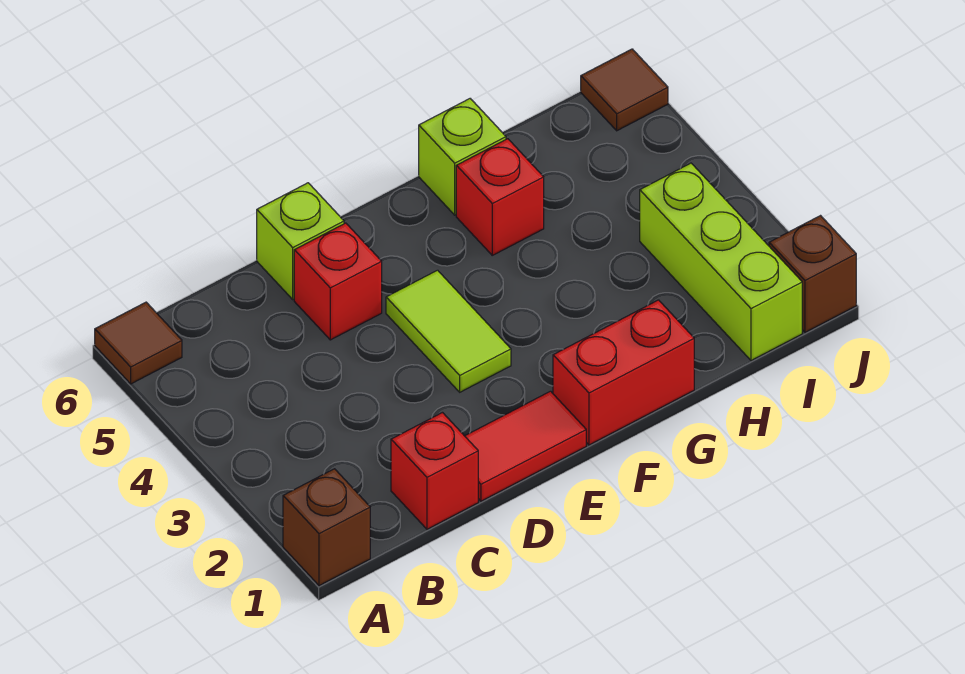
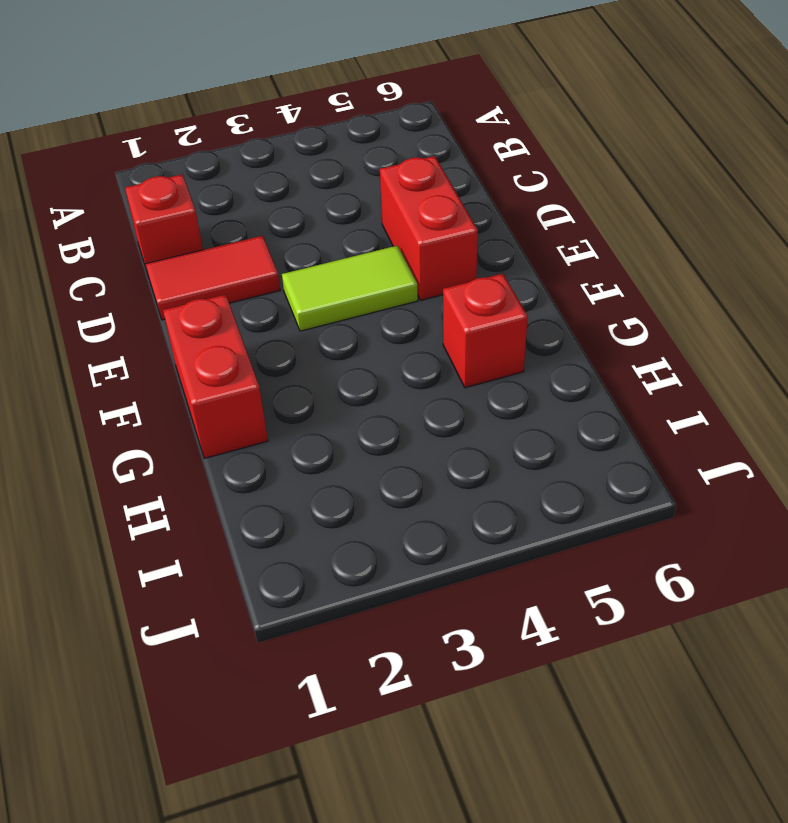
red tile D1:D2 level 1 -> red tile D1:E1 level 1
red brick D5:E5 level 1 -> red brick D5 level 1
none -> brown brick A1 level 1
none -> brown tile A6 level 1
none -> lime brick D6 level 1

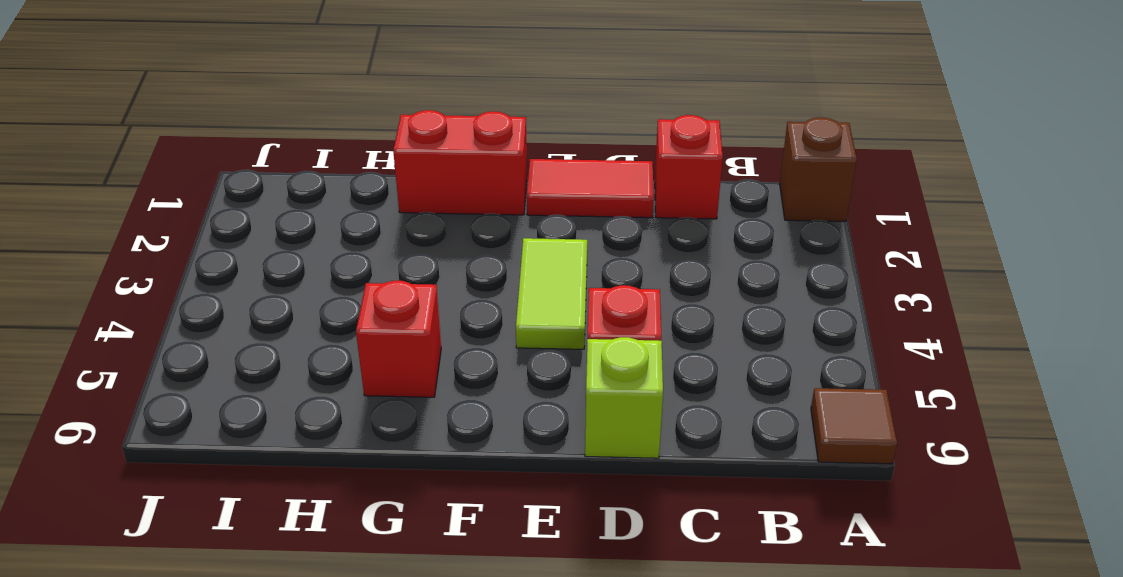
none -> lime brick G6 level 1
none -> lime brick I1:I3 level 1
none -> brown brick J1 level 1

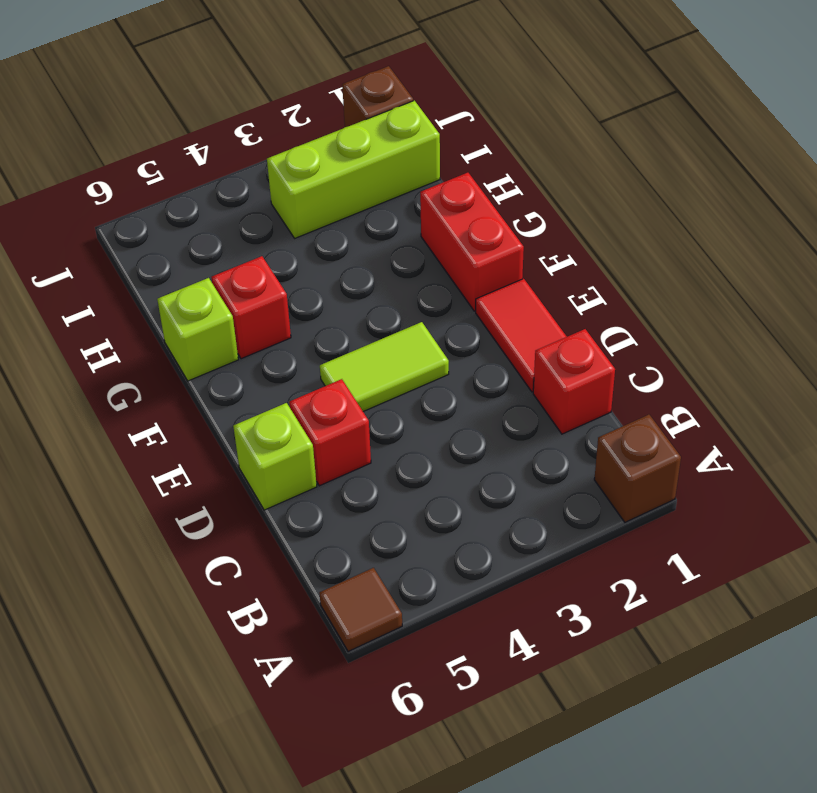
none -> brown tile J6 level 1

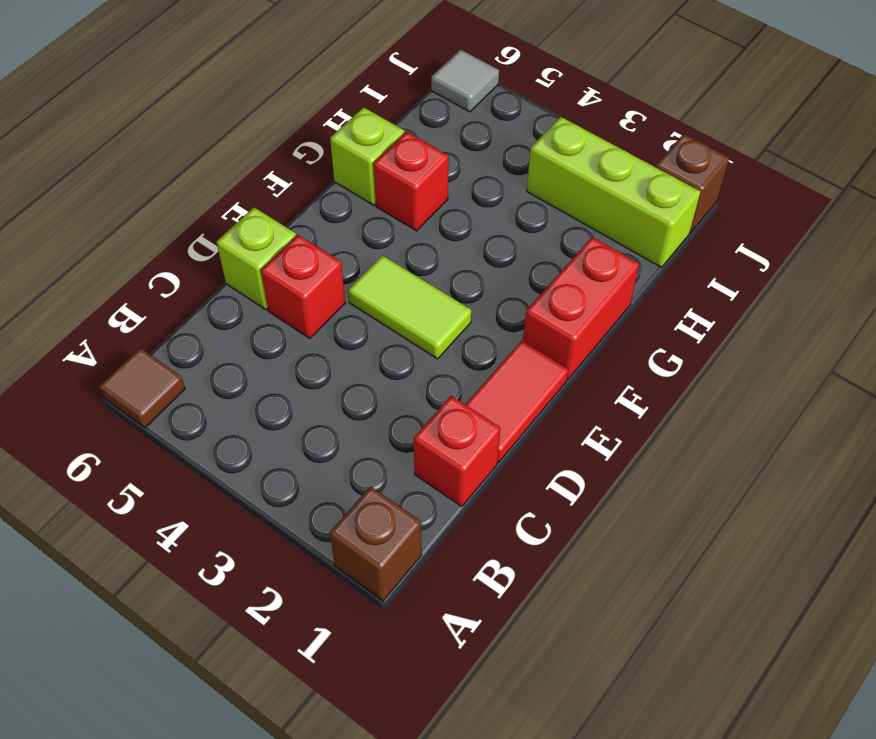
grey tile J6 level 1 -> brown tile J6 level 1

